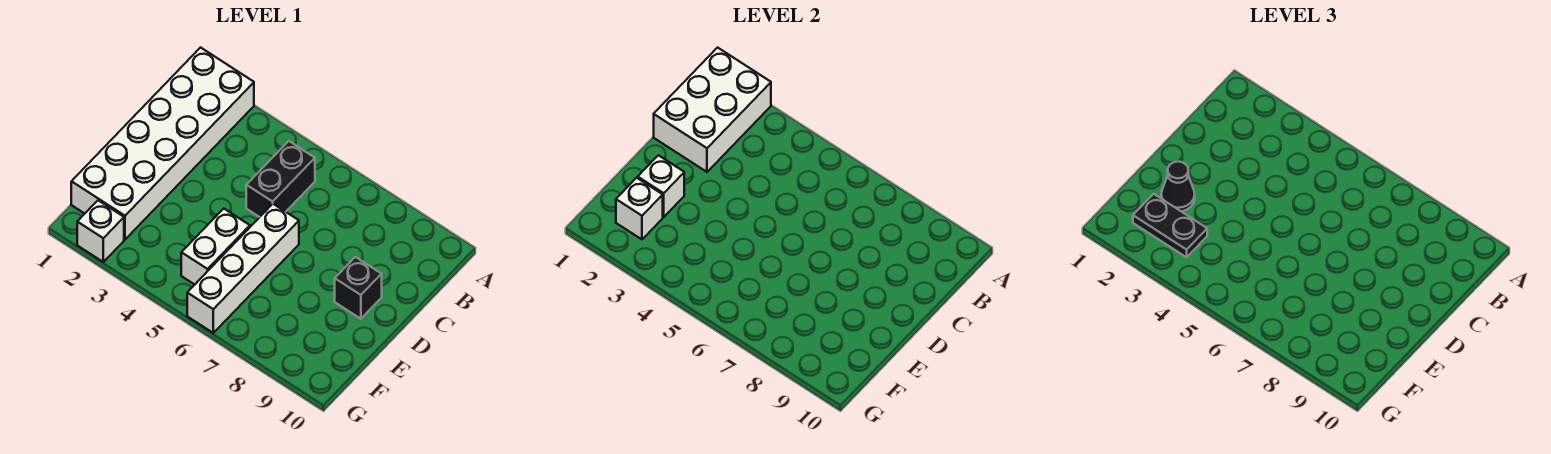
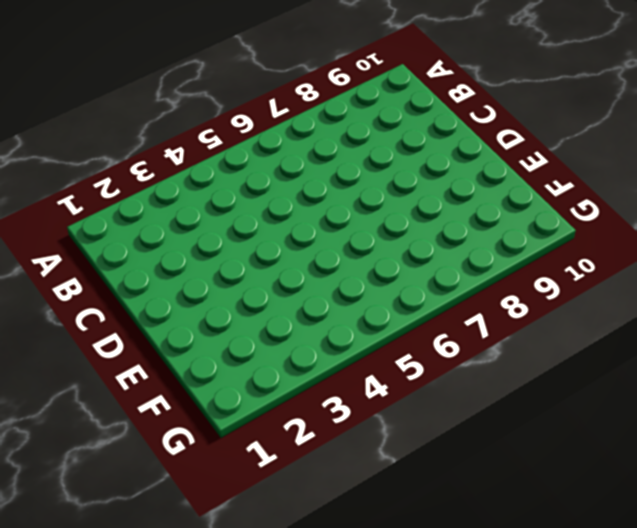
none -> white brick A1:F2 level 1
none -> black brick B5:C5 level 1

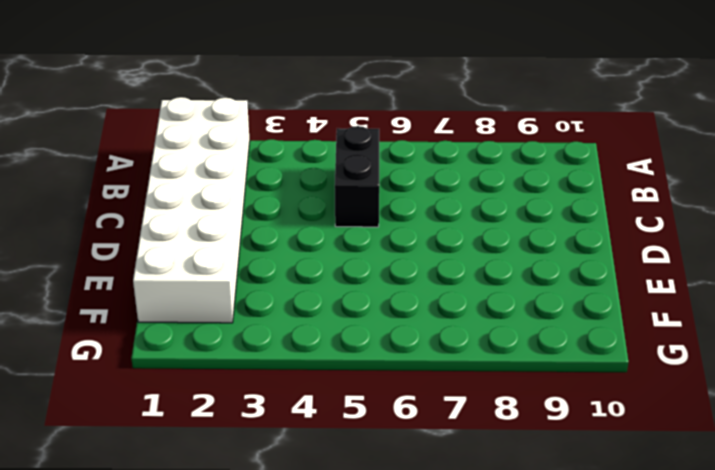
none -> white brick D6:G6 level 1
none -> black brick D9 level 1

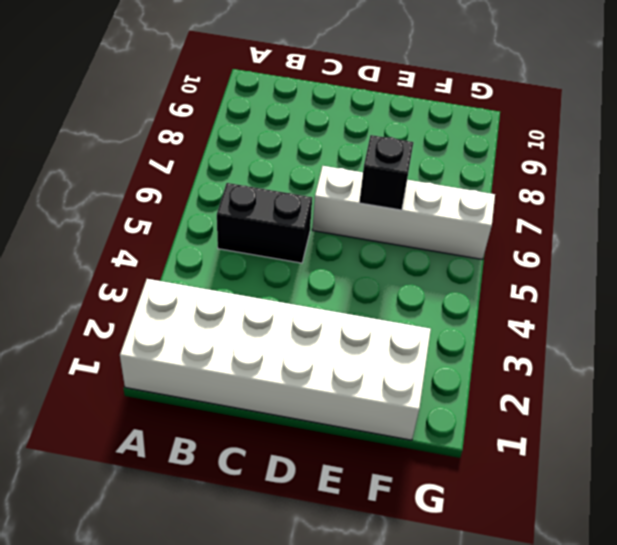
black brick E6 level 2 -> black brick D9 level 1
none -> white brick E5:F5 level 1
none -> white brick G2 level 1

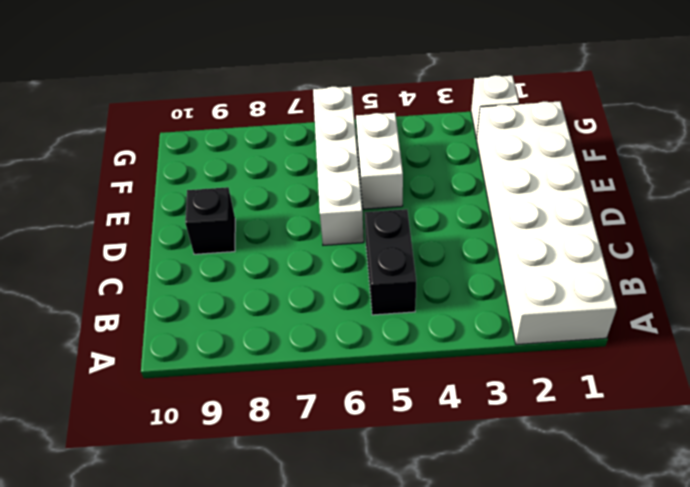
none -> white brick A1:C2 level 2
none -> white brick E2 level 2

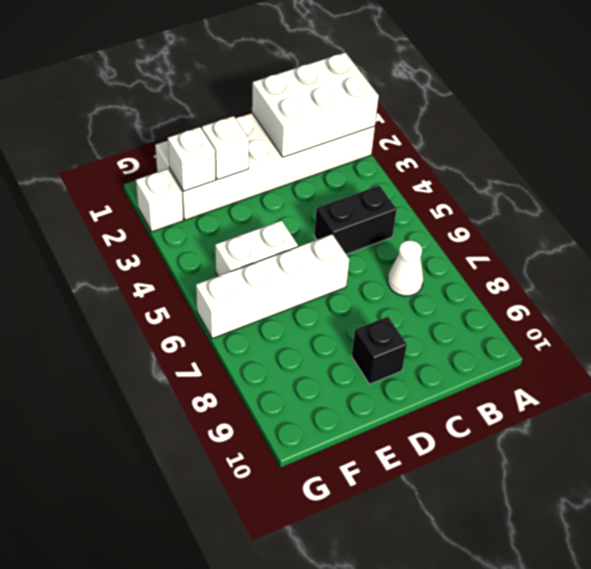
white cone B7 level 1 -> none
none -> black cone E2 level 3
none -> black plate F2:F3 level 3

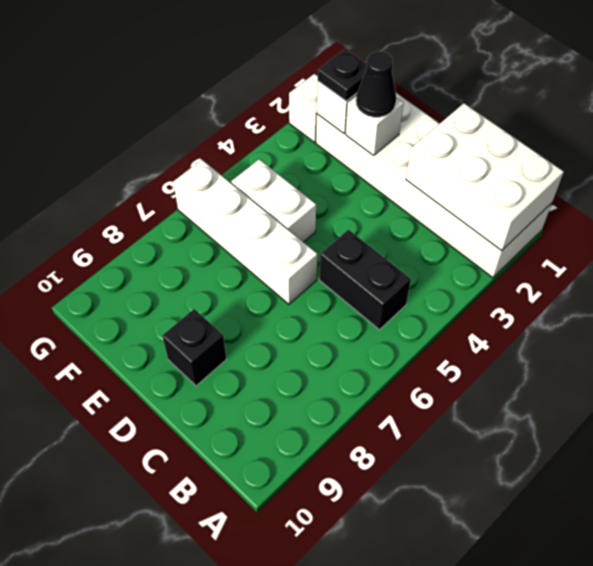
black plate F2 level 3 -> black plate F2:F3 level 3

